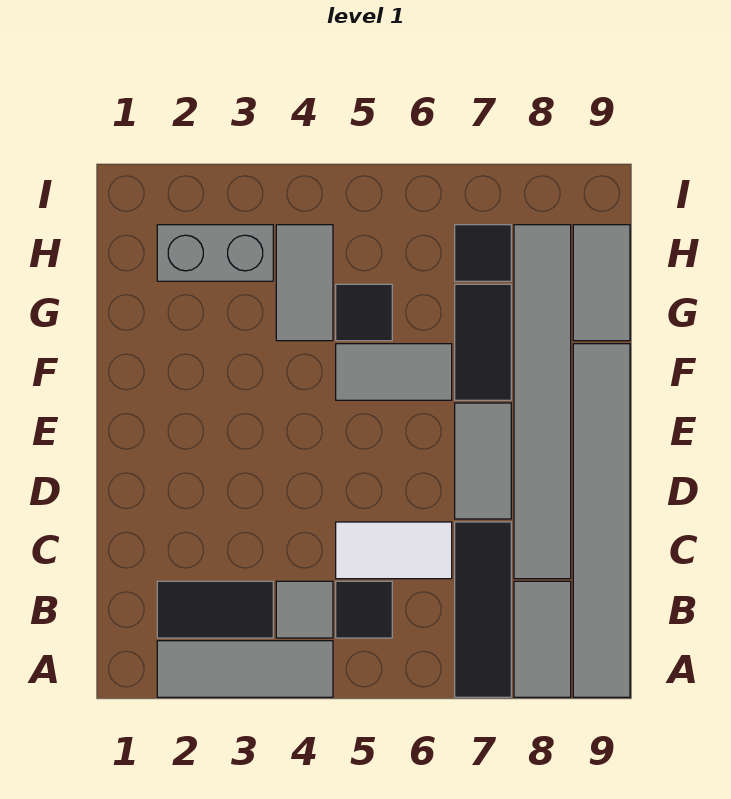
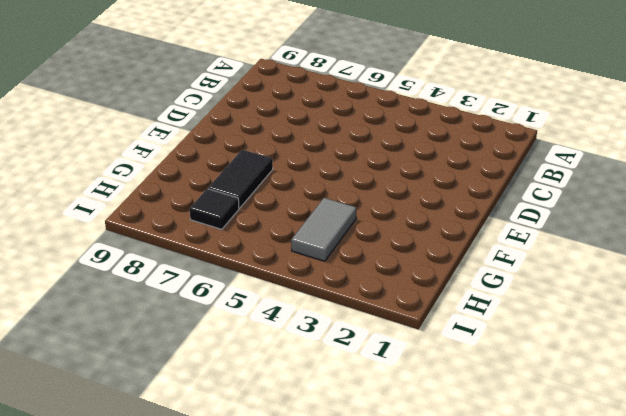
none -> grey tile A2:A4 level 1
none -> black tile A7:C7 level 1
none -> grey tile A8:B8 level 1

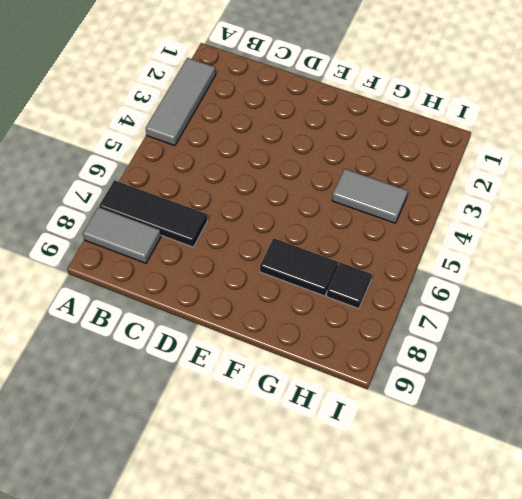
none -> grey tile A9:F9 level 1
none -> black tile B2:B3 level 1
none -> grey tile B4 level 1

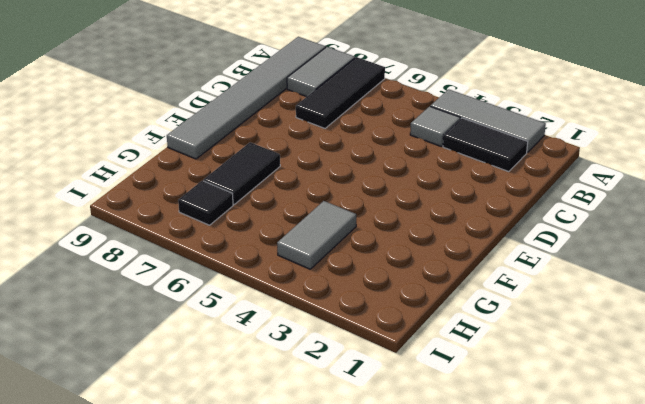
none -> black tile B5 level 1
none -> white tile C5:C6 level 1
none -> grey tile C8:H8 level 1

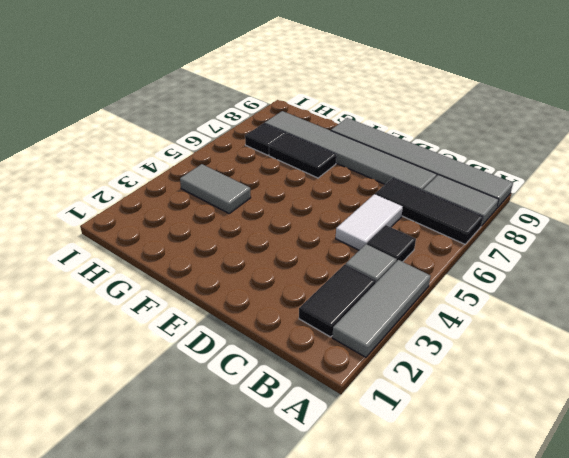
none -> grey tile D7:E7 level 1
none -> grey tile F5:F6 level 1
none -> black tile G5 level 1

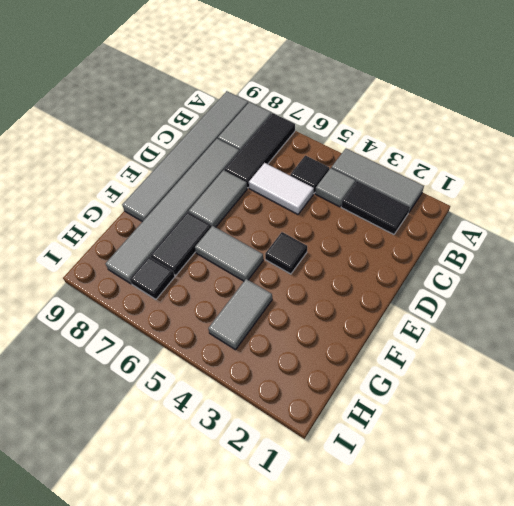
black tile E4 level 1 -> black tile G5 level 1
none -> grey tile G9:H9 level 1
none -> grey brick H2:H3 level 1

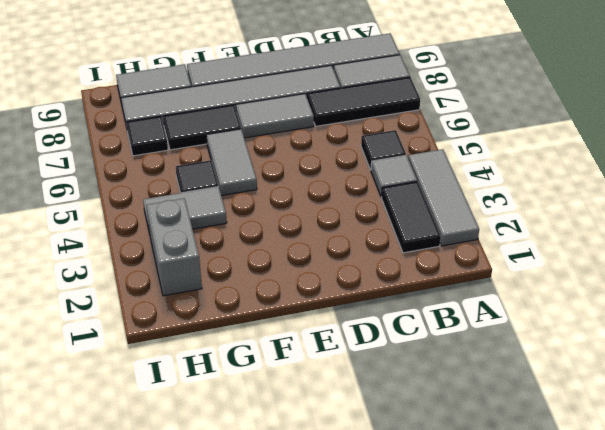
none -> white tile C5:C6 level 1

